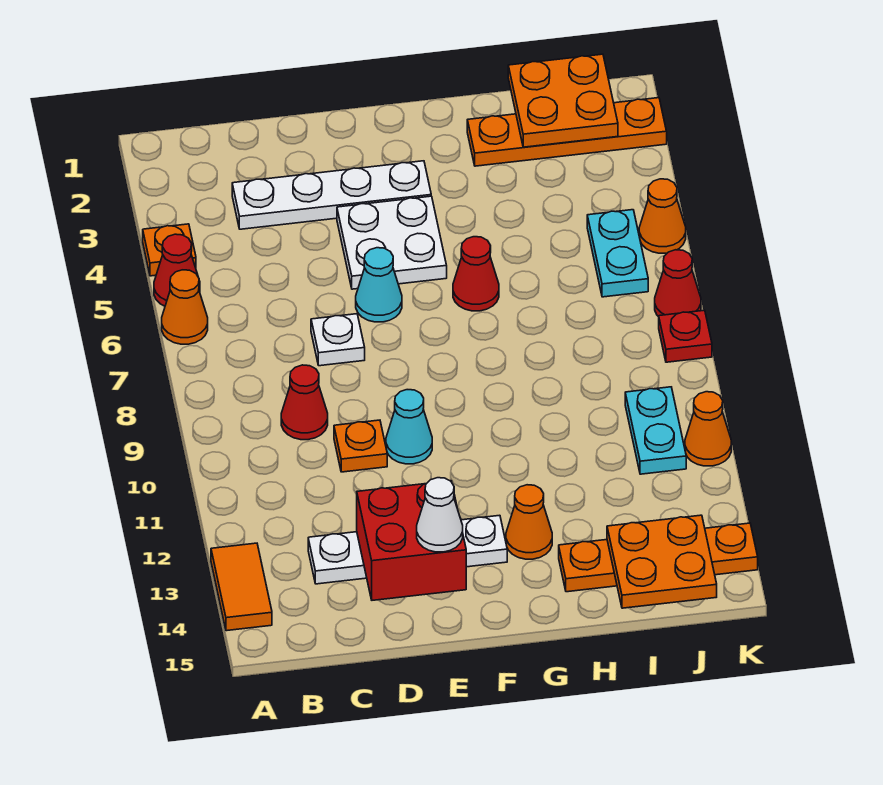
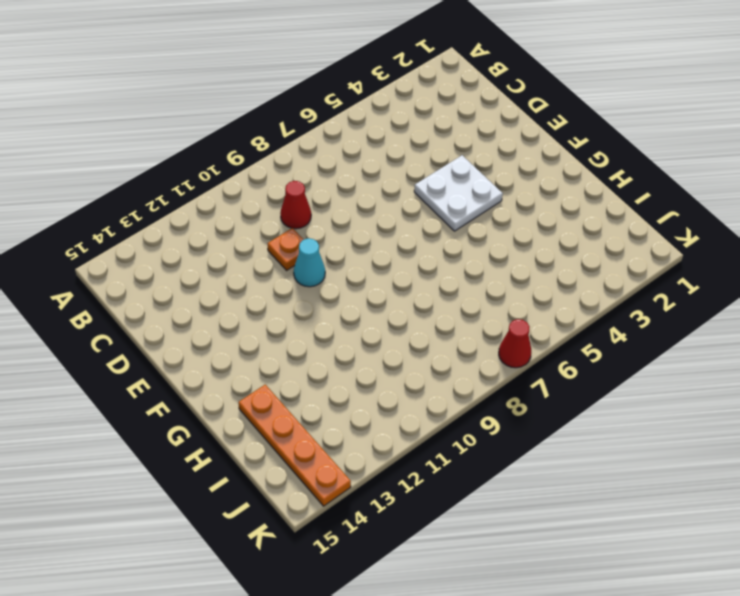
none -> orange plate A4 level 1
none -> red cone A5 level 1
none -> orange cone A6 level 1

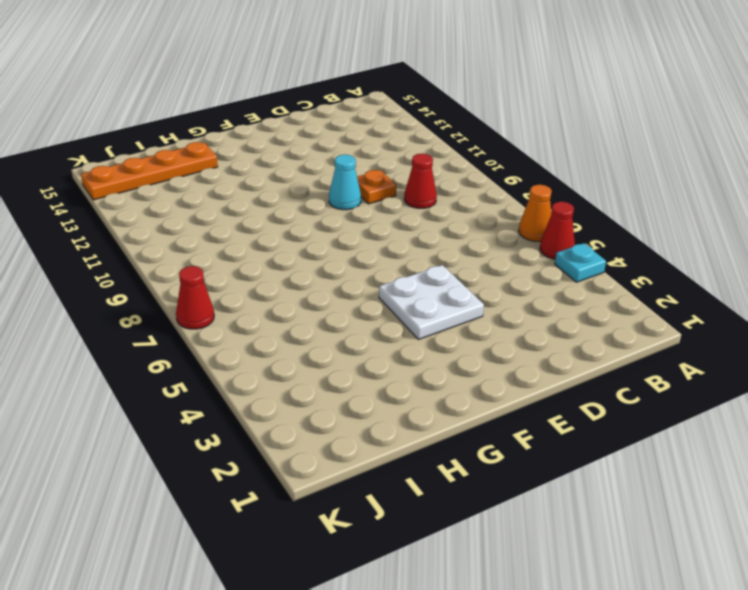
cyan plate A4 level 1 -> orange plate A4 level 1
none -> orange tile A13:A14 level 1
none -> white plate C3:F3 level 1
none -> white plate C13:F13 level 1

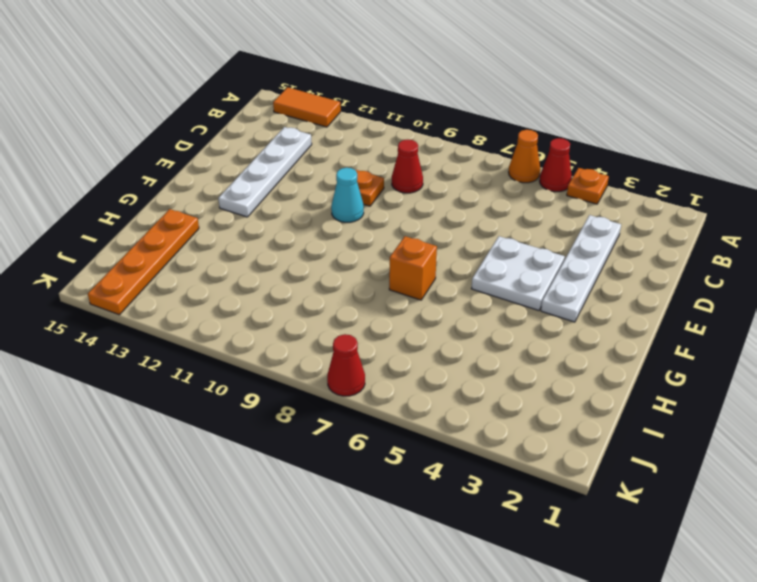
orange brick G7 level 1 -> none
none -> white plate D7 level 1
none -> cyan cone E6 level 1
none -> red cone G6 level 1

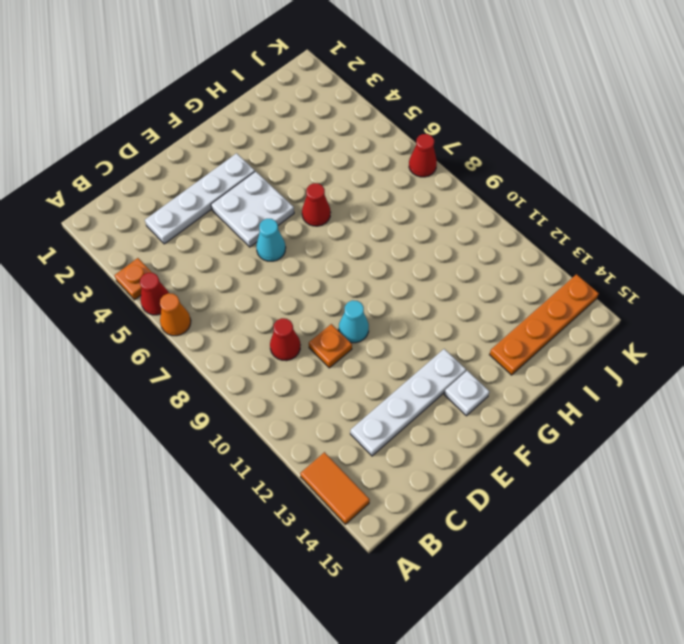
white plate F14 level 1 -> white plate D7 level 1
none -> orange cone G13 level 1
none -> orange plate H2:K2 level 1
none -> cyan plate J5:J6 level 1

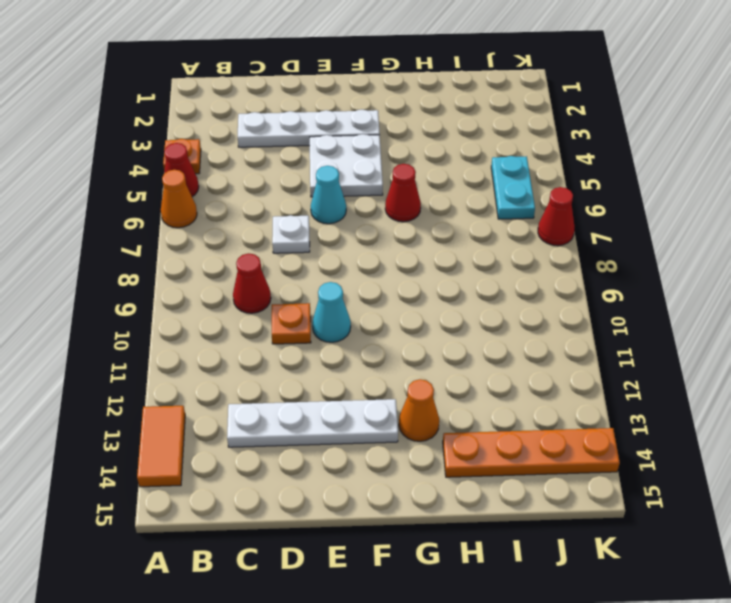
none -> orange plate H2:K2 level 1
none -> cyan plate J10:J11 level 1
none -> orange cone K5 level 1

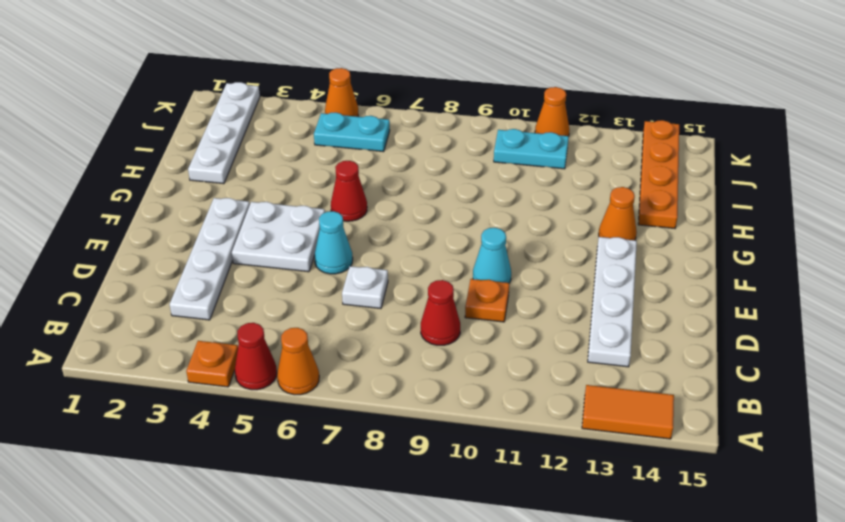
white plate H2:K2 level 1 -> orange plate H2:K2 level 1
none -> red cone K7 level 1
none -> red plate K8 level 1
none -> red brick D13:E14 level 2

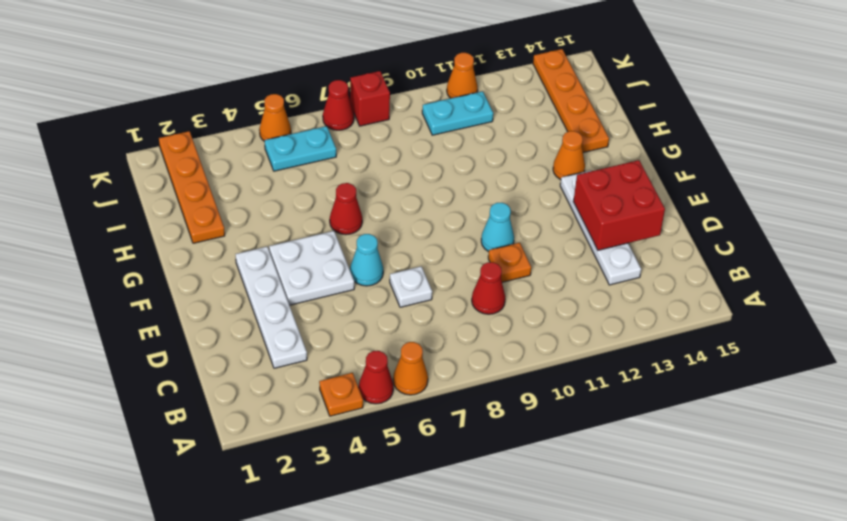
red brick K8 level 1 -> red plate K8 level 1
none -> orange tile A13:A14 level 1
none -> orange plate I1:J2 level 2
none -> orange plate I14:J15 level 2

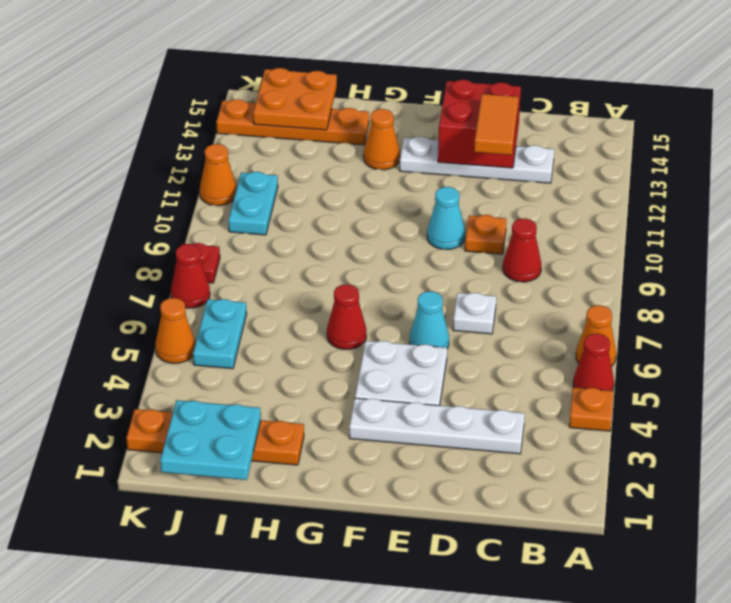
orange tile D12:D13 level 3 -> orange tile A13:A14 level 1
cyan plate I1:J2 level 2 -> orange plate I1:J2 level 2
none -> white cone E14 level 3

